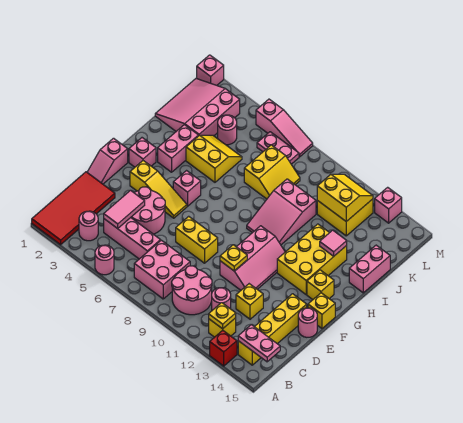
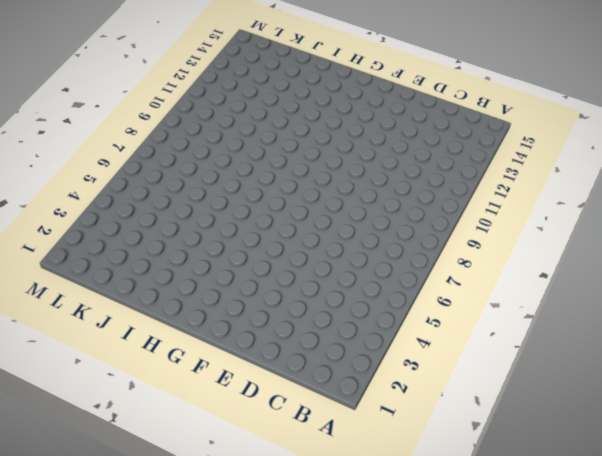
none -> red tile A1:D2 level 1
none -> pink round brick A5 level 1
none -> red brick A13 level 1
none -> pink round brick B3 level 1

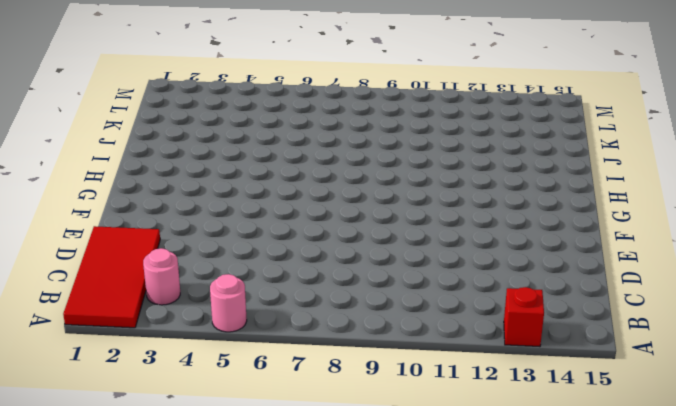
none -> pink brick B7:C8 level 1
none -> pink round brick B9:C10 level 1
none -> yellow brick B12 level 1
none -> yellow brick B14:E14 level 1

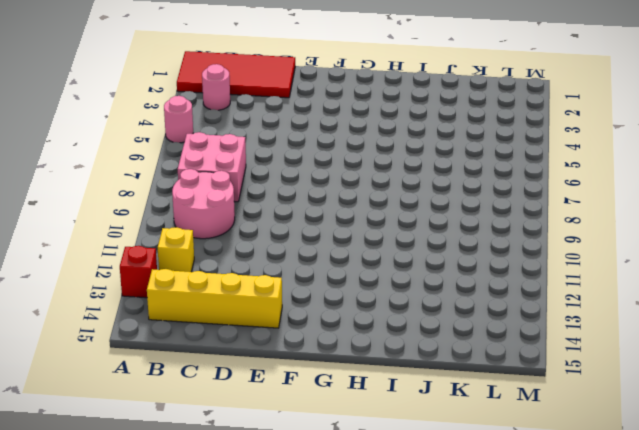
none -> pink brick C4:C6 level 1
none -> pink round brick C11 level 1
none -> pink round brick D4:E5 level 1
none -> yellow brick D12 level 1

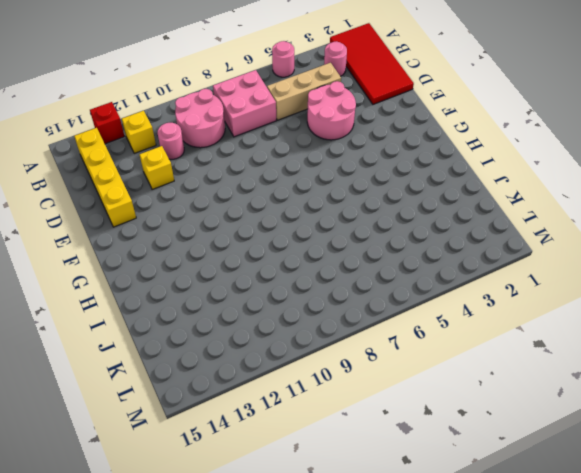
tan brick C4:C6 level 1 -> pink brick C4:C6 level 1
none -> pink slope E1:F1 level 1 top F
none -> yellow brick E7:E8 level 1
none -> pink slope E10:G11 level 1 top 10
none -> pink round brick E15 level 1

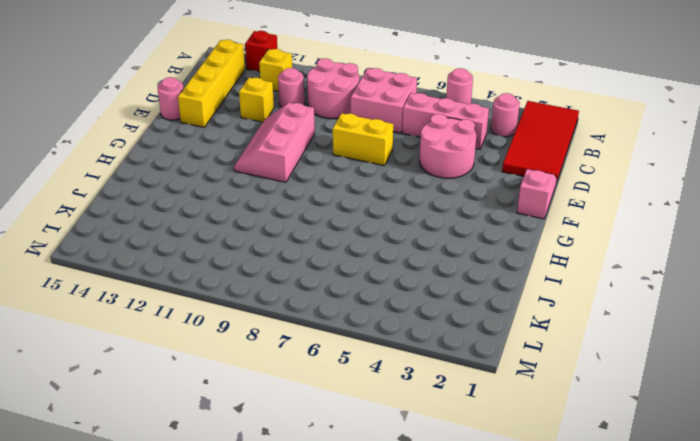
none -> yellow slope F3:F5 level 1 top 3
none -> yellow brick F15 level 1
none -> pink brick G2 level 1
none -> pink brick G5 level 1

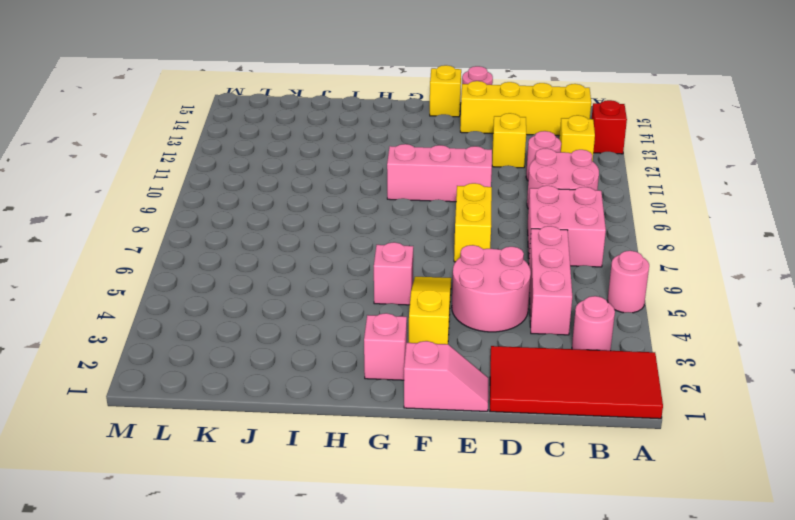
none -> yellow brick G12:I13 level 1
none -> yellow brick G14 level 1
none -> pink brick H3:I3 level 1
none -> pink slope H9:J10 level 1 top J

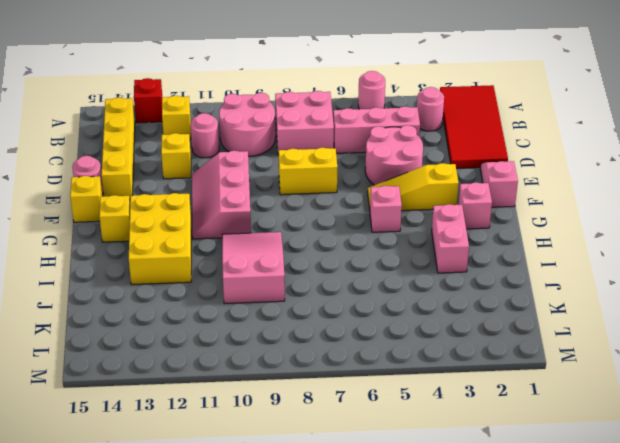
none -> yellow slope I4:J5 level 1 top I
none -> pink brick I15:J15 level 1
none -> pink slope J1:L3 level 1 top 3
none -> yellow slope J7:K8 level 1 top 7

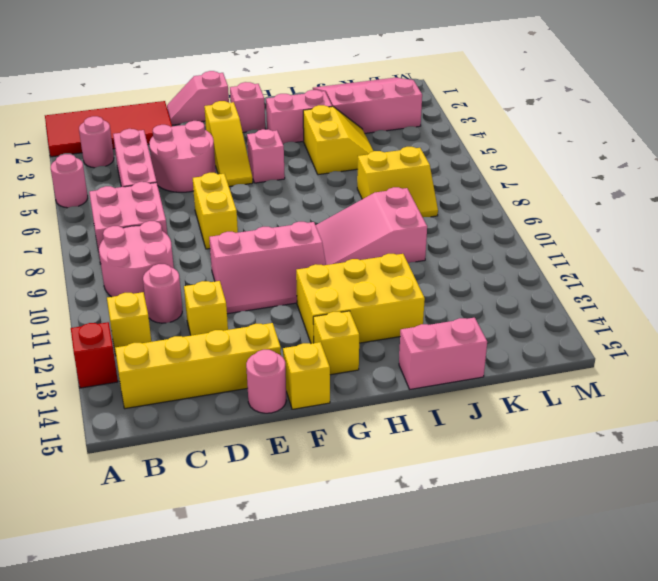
none -> pink round brick K4 level 1
none -> yellow brick K11:L12 level 1
none -> pink plate L6:L7 level 1
none -> pink brick M1 level 1

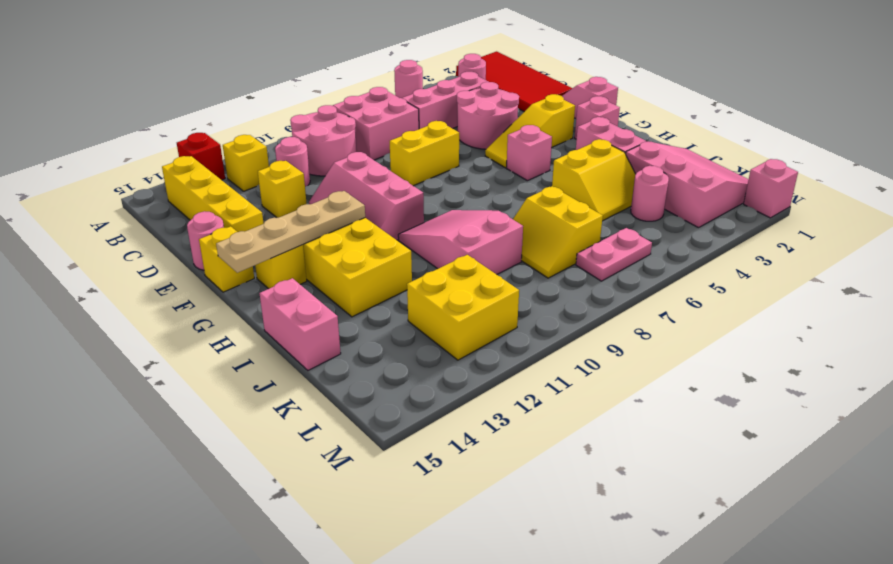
tan plate G12:G15 level 2 -> none
none -> pink slope M5:M7 level 1 top 5
none -> pink brick M13 level 1
none -> yellow plate B12 level 2
none -> pink plate B14:B15 level 2

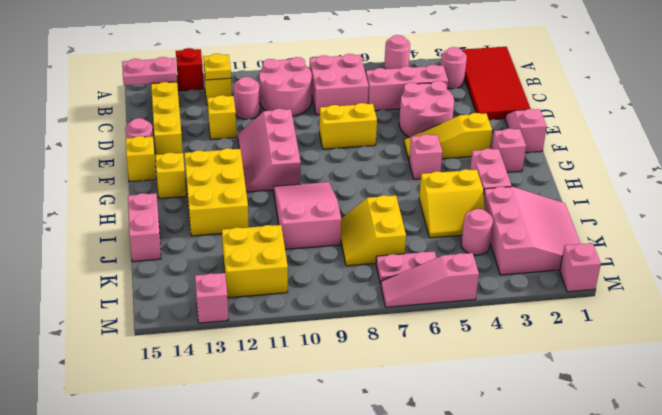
none -> pink tile C4:D4 level 2
none -> yellow plate E10 level 2
none -> pink tile I13 level 2
none -> yellow slope K11:L12 level 2 top K

